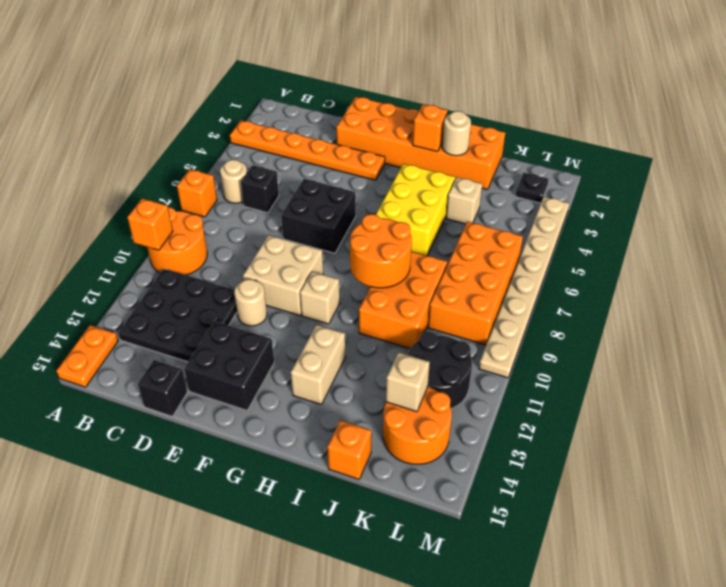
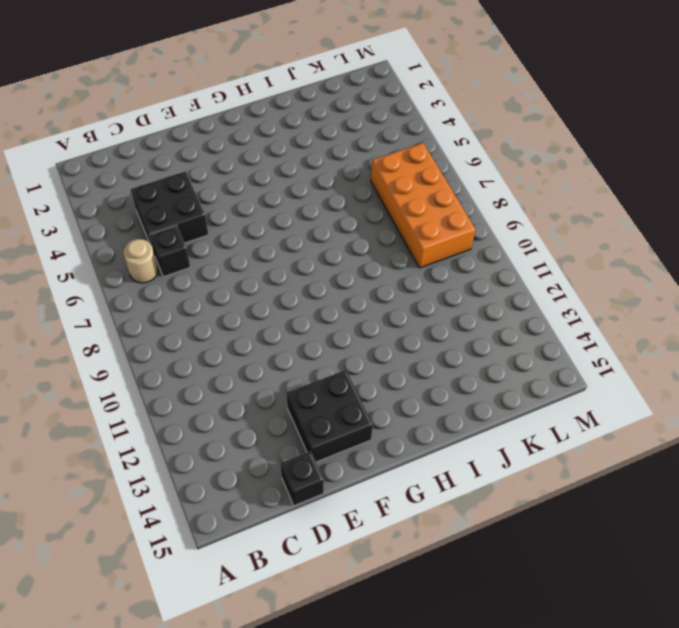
black brick C4:D5 level 1 -> black brick E6:F7 level 1
none -> orange plate A3:F3 level 1
none -> orange brick A7 level 1
none -> orange round brick A9:B10 level 1

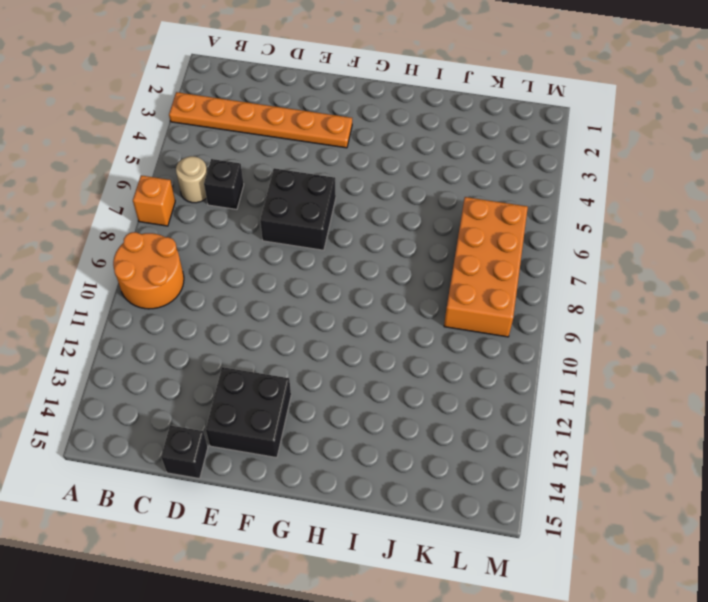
none -> orange plate A14:A15 level 1
none -> black plate B11:D13 level 1
none -> orange brick E1:J2 level 1

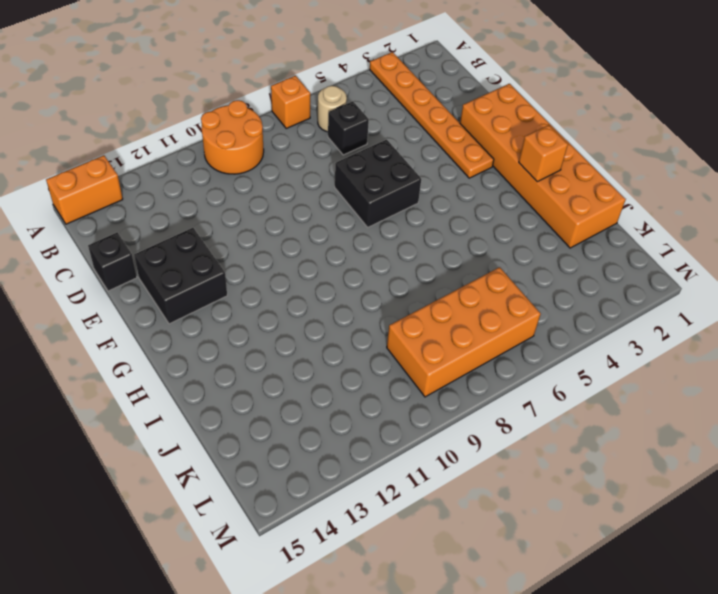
orange brick A14:A15 level 1 -> orange plate A14:A15 level 1
none -> black plate B11:D13 level 1
none -> tan brick E9:F10 level 1
none -> tan round brick E11 level 1

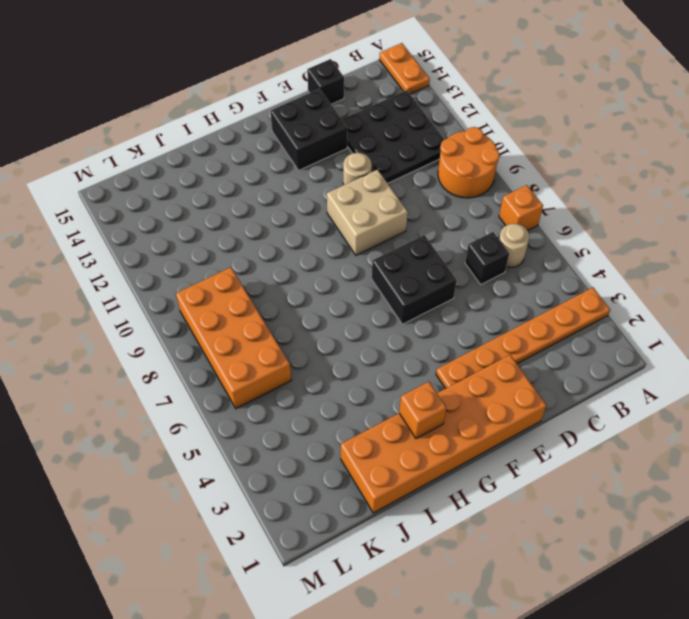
none -> tan brick G10 level 1
none -> yellow brick H4:I6 level 1
none -> tan brick H12:H13 level 1

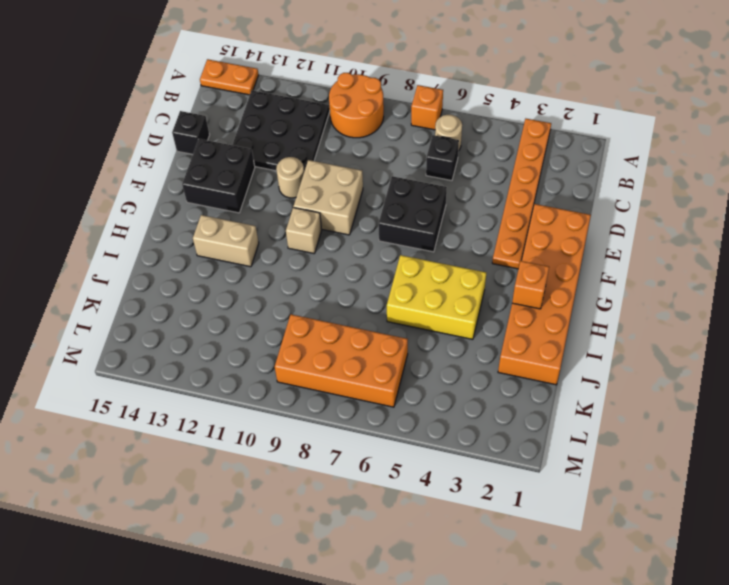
none -> orange brick I8:J10 level 1
none -> tan brick J4 level 1
none -> orange brick J15 level 1

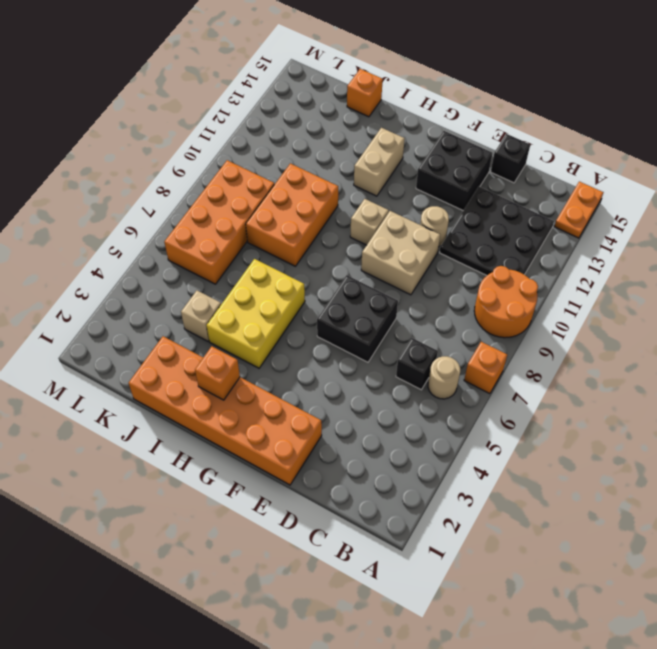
none -> orange plate A3:F3 level 1
none -> black round brick K11:L12 level 1
none -> orange round brick K13:L14 level 1

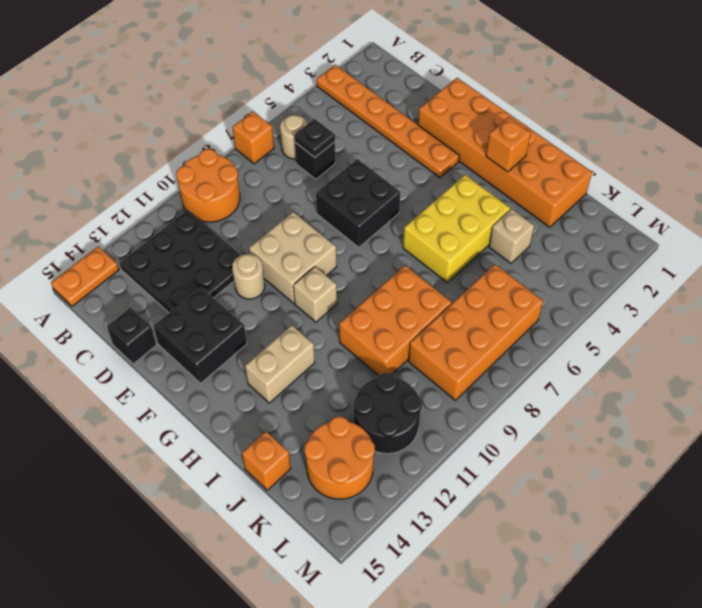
black plate C6 level 2 -> black plate L2 level 1
none -> tan plate M3:M10 level 1
none -> orange brick A10 level 2
none -> orange round brick H8:I9 level 2

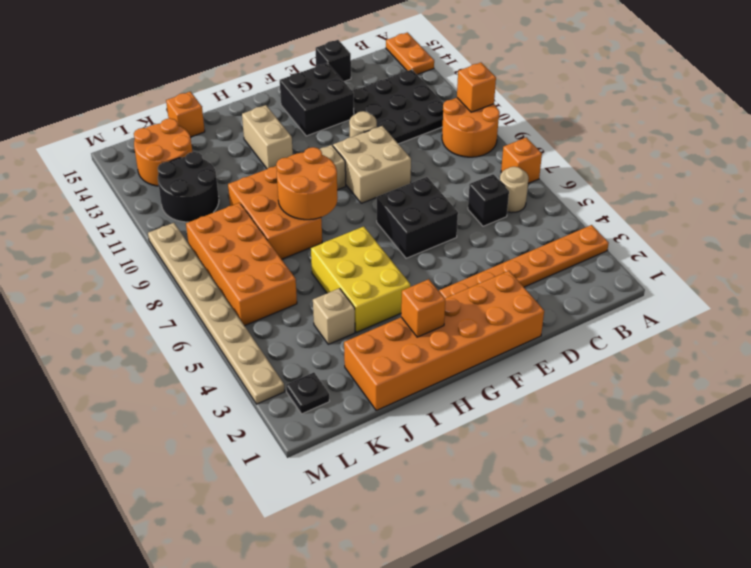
none -> tan round brick I2 level 2
none -> tan brick K13 level 2

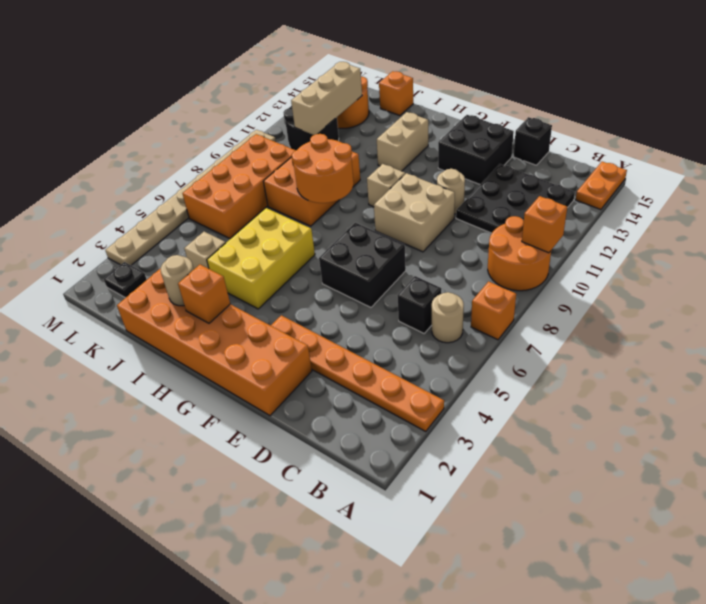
tan brick K11:K13 level 2 -> tan brick K13 level 2

